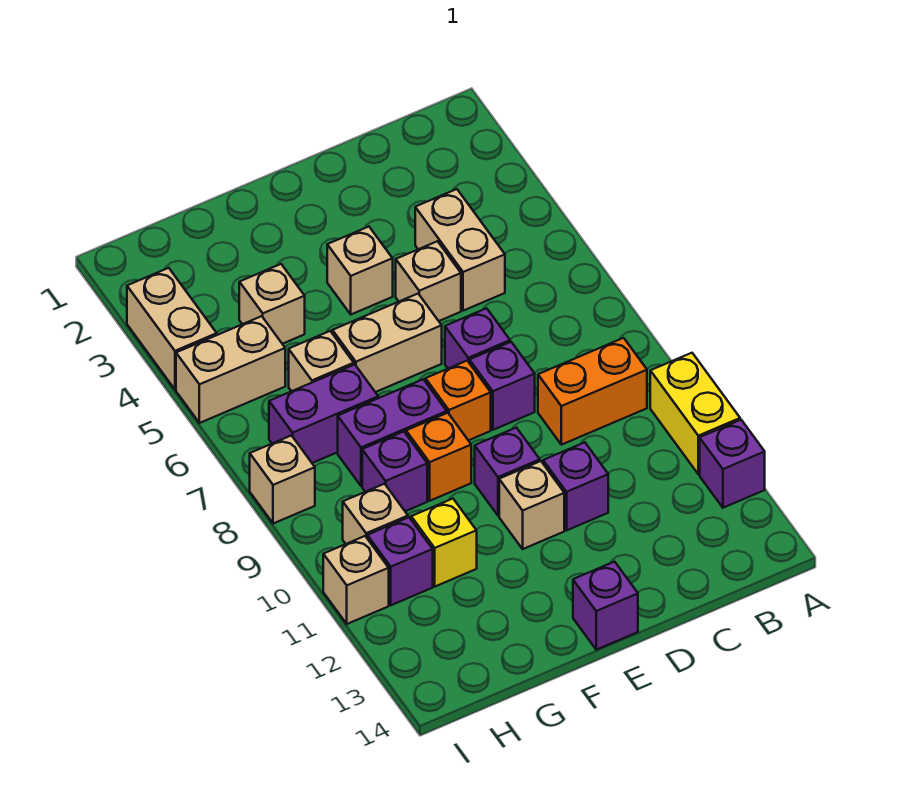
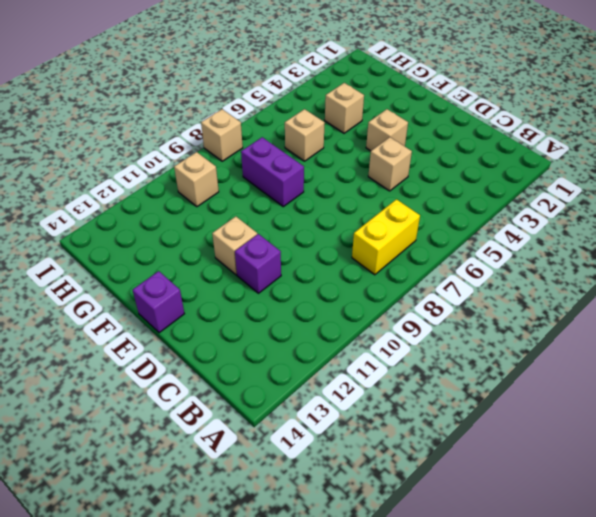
yellow brick B7:B8 level 1 -> yellow brick A10:A11 level 1
none -> purple brick A12 level 1
none -> orange brick B9:C9 level 1
none -> tan brick C4:C5 level 1

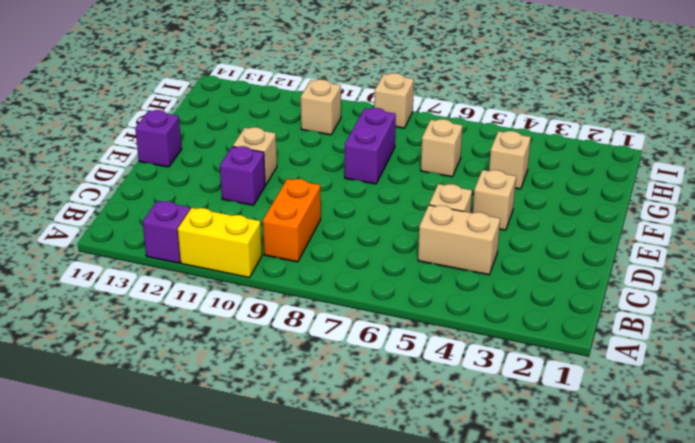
none -> purple brick D7 level 1
none -> purple brick D8 level 1
none -> tan brick E6:F6 level 1

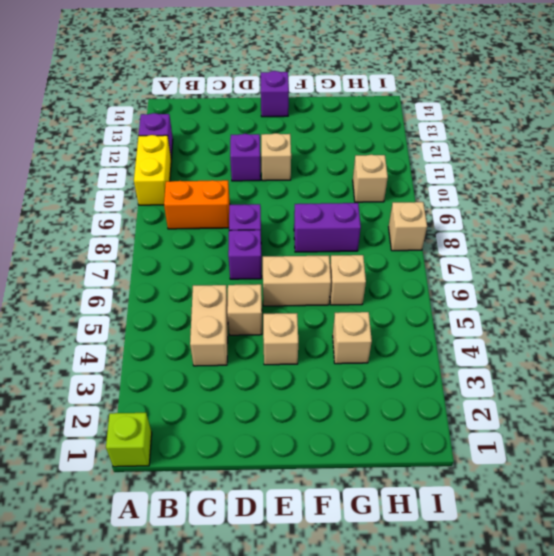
lime brick A1 level 1 -> none
none -> orange brick E8 level 1
none -> purple brick E10 level 1
none -> orange brick F9 level 1

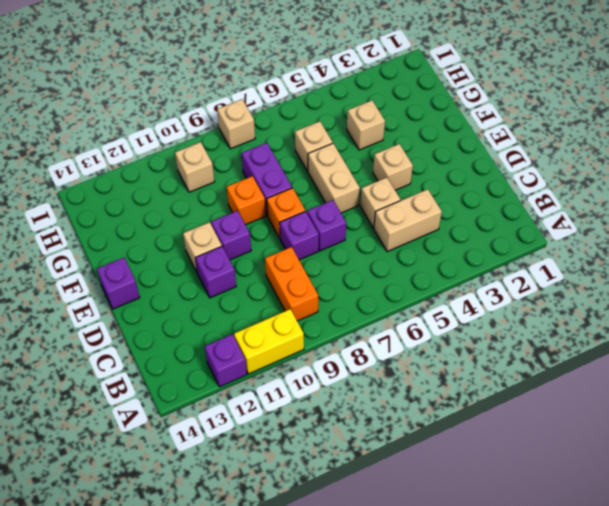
none -> purple brick G7:H7 level 1
none -> purple brick G9 level 1
none -> yellow brick G11 level 1

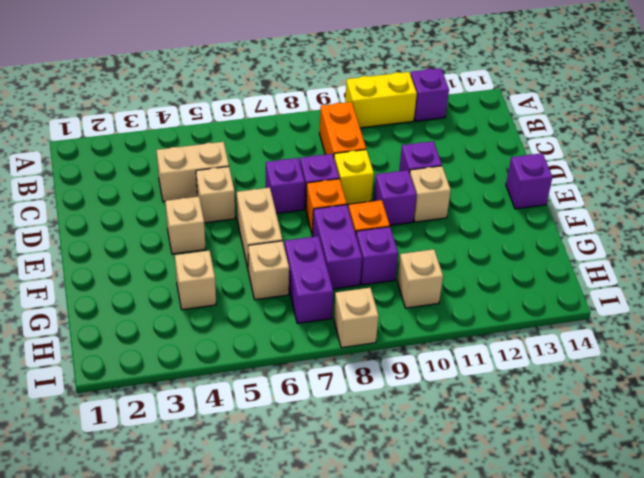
yellow brick D9 level 1 -> yellow brick G11 level 1
none -> tan brick H5:I5 level 1
none -> purple brick H11 level 1
none -> tan brick I3:I4 level 1

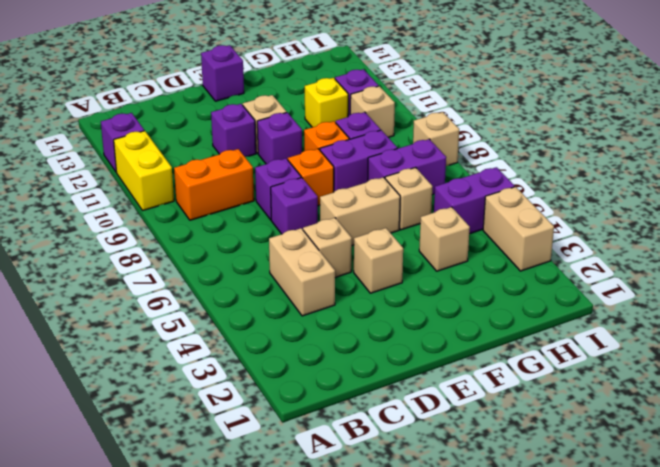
purple brick H5:I5 level 1 -> tan brick H5:I5 level 1
none -> tan brick I11 level 1

